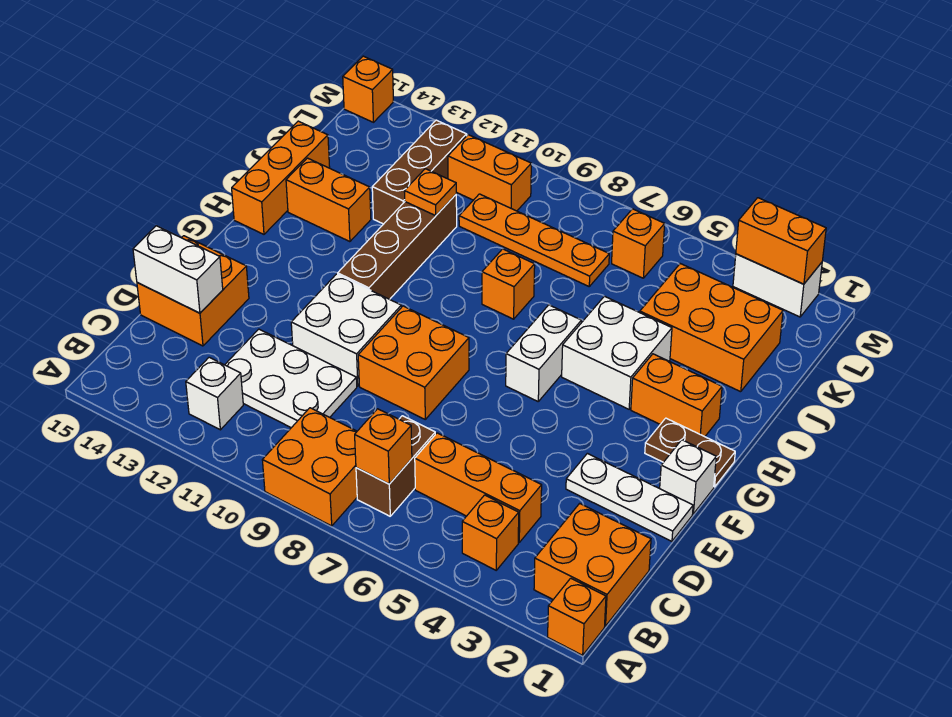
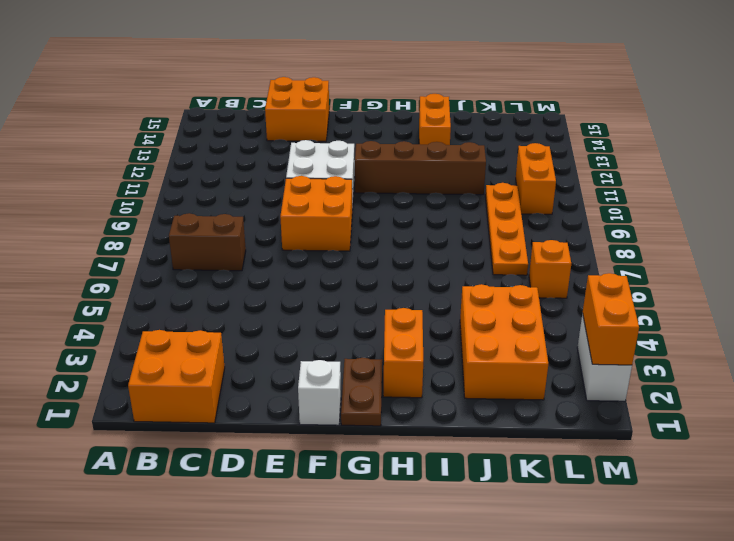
none -> orange brick A1 level 1
none -> orange brick A8:B9 level 1
none -> orange brick B4 level 1
none -> white brick B12 level 1

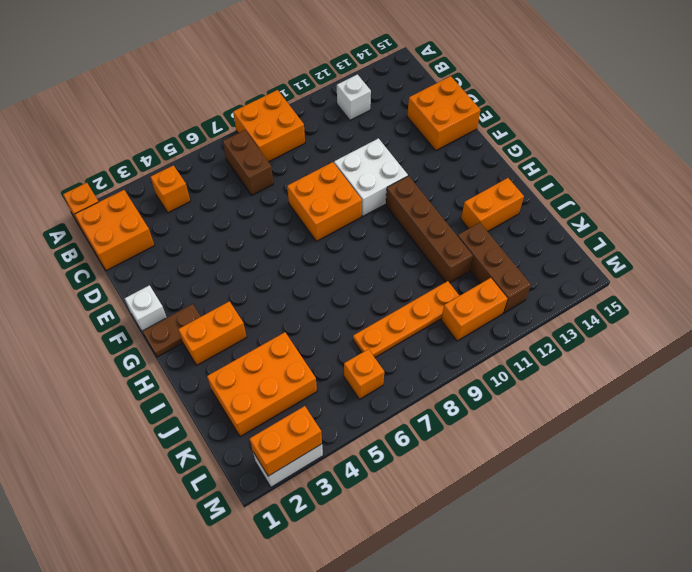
none -> orange brick C4:C6 level 1
none -> white plate C10:D12 level 1
none -> white plate E1:E3 level 1
none -> white brick G6:H6 level 1

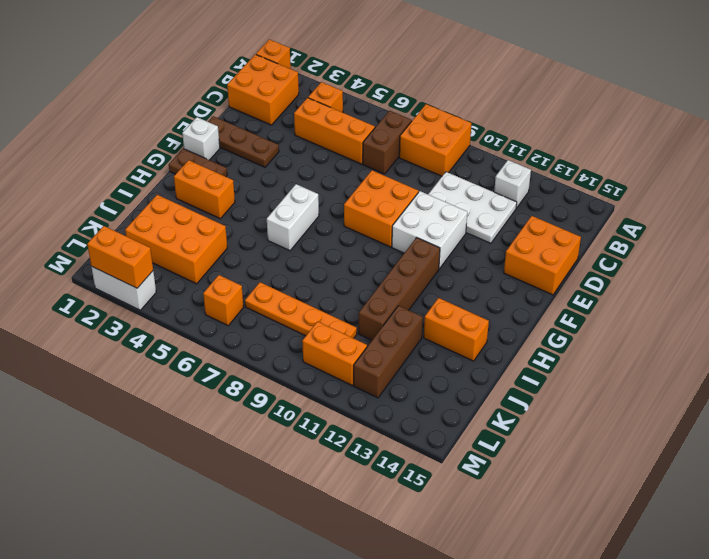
brown plate E1:E3 level 1 -> white plate E1:E3 level 1
none -> white brick H4:I5 level 1
none -> orange brick H15:J15 level 1
none -> orange brick I8 level 1
none -> orange brick M15 level 1

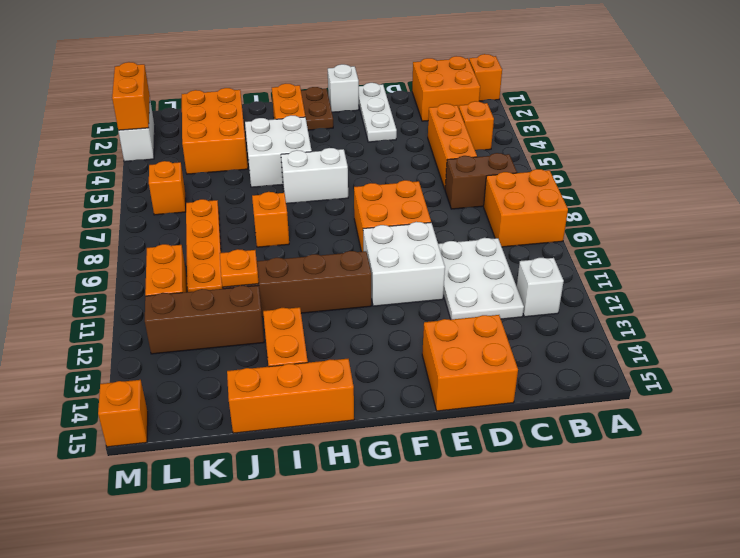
none -> orange brick B7 level 2
none -> white brick D14:D15 level 2

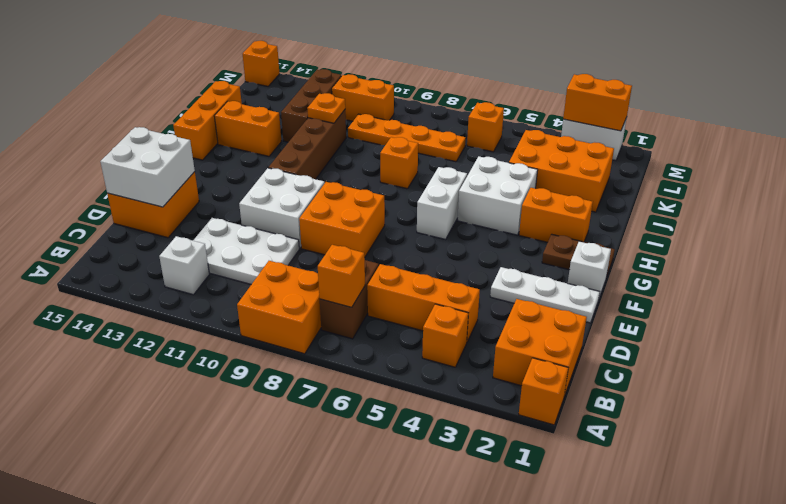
white brick D14:E15 level 2 -> white brick D14:D15 level 2

